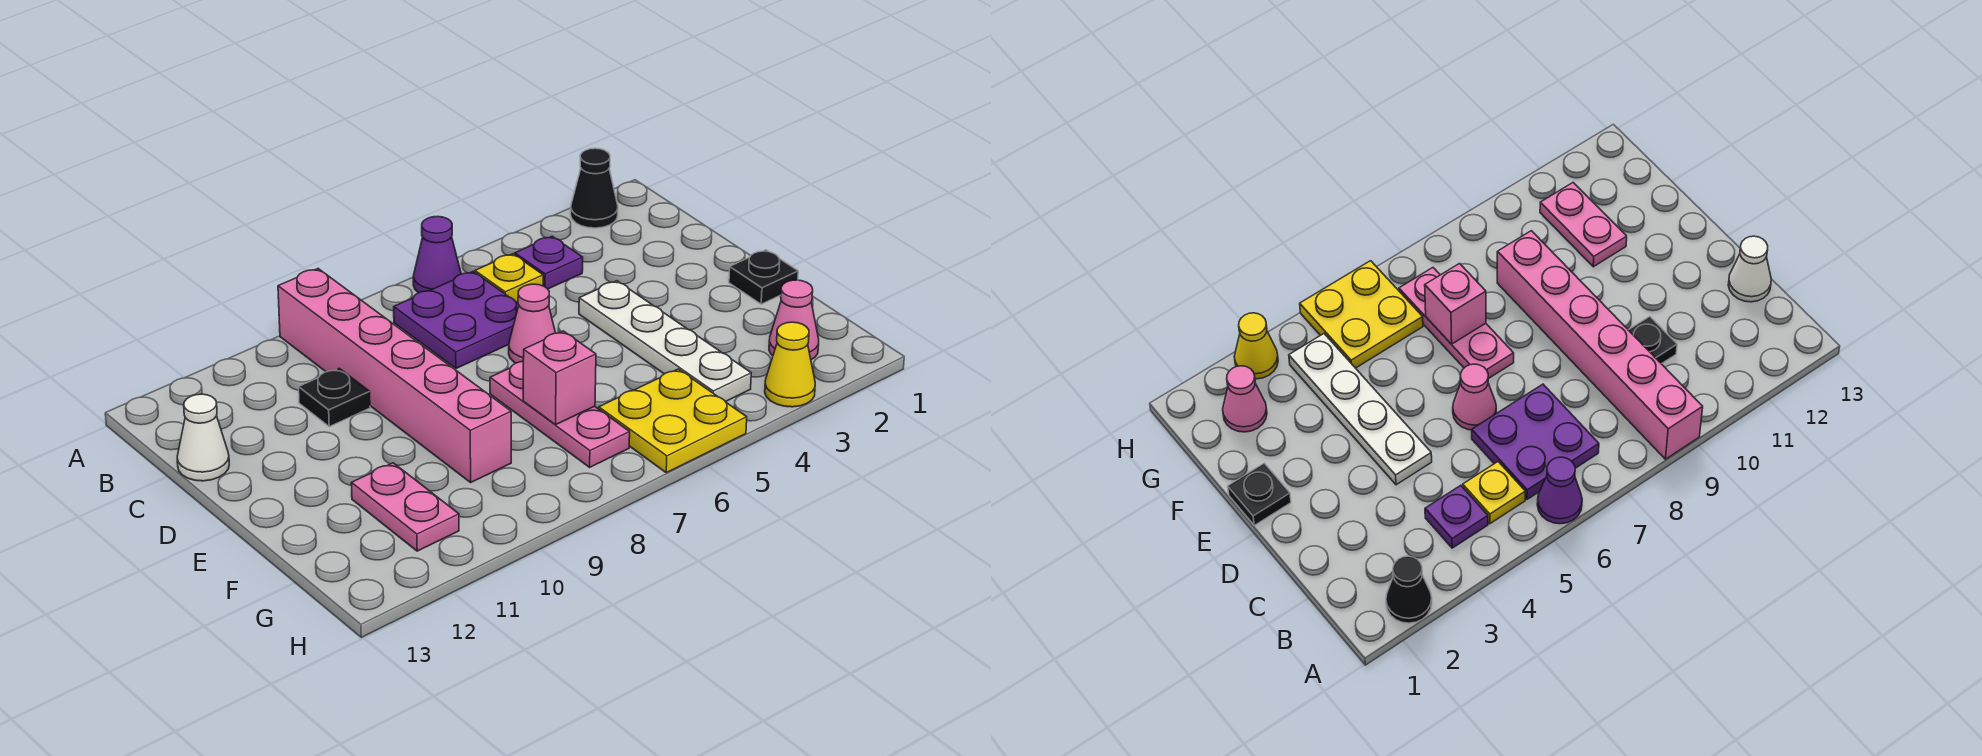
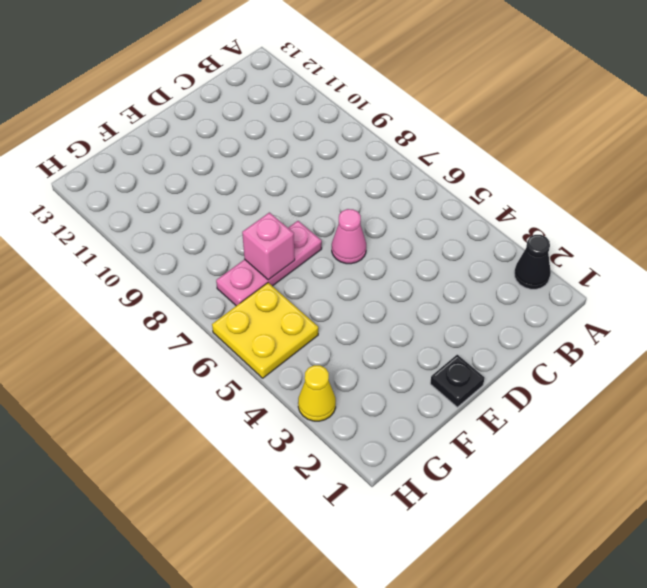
none -> purple cone A6 level 1
none -> pink brick A9:F9 level 1
none -> purple plate B4 level 1

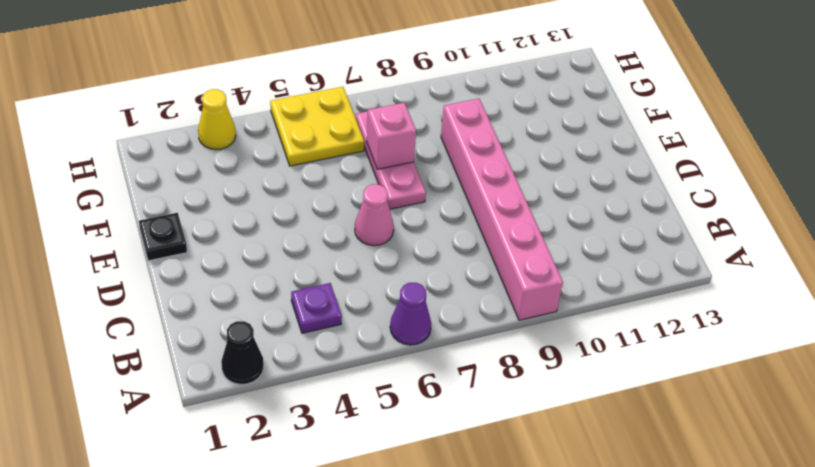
none -> yellow plate B5 level 1
none -> purple plate B6:C7 level 1
none -> black plate C10 level 1

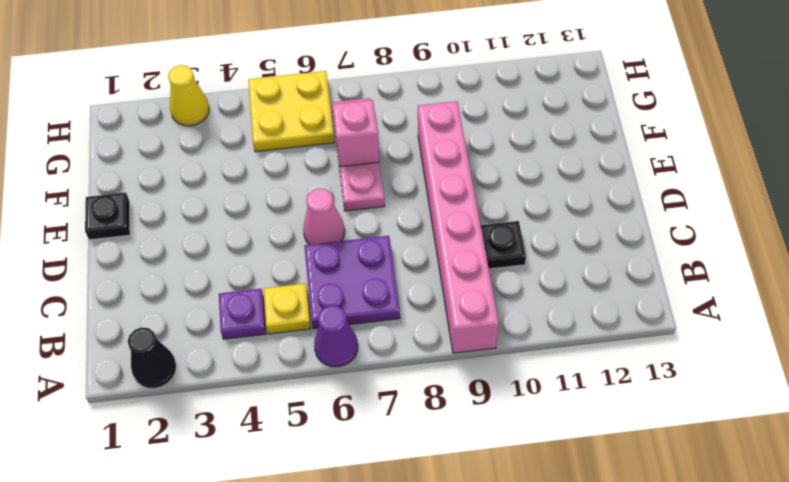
none -> white cone C13 level 1
none -> white plate D4:G4 level 1
none -> pink plate F11:G11 level 1

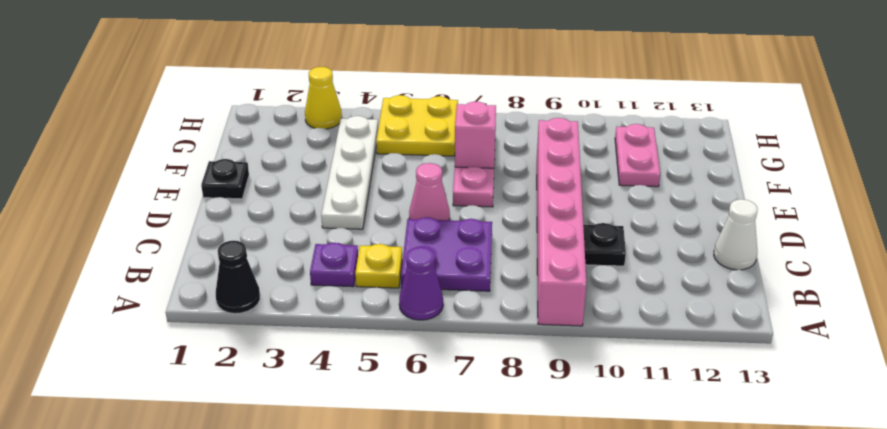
none -> pink cone G2 level 1

